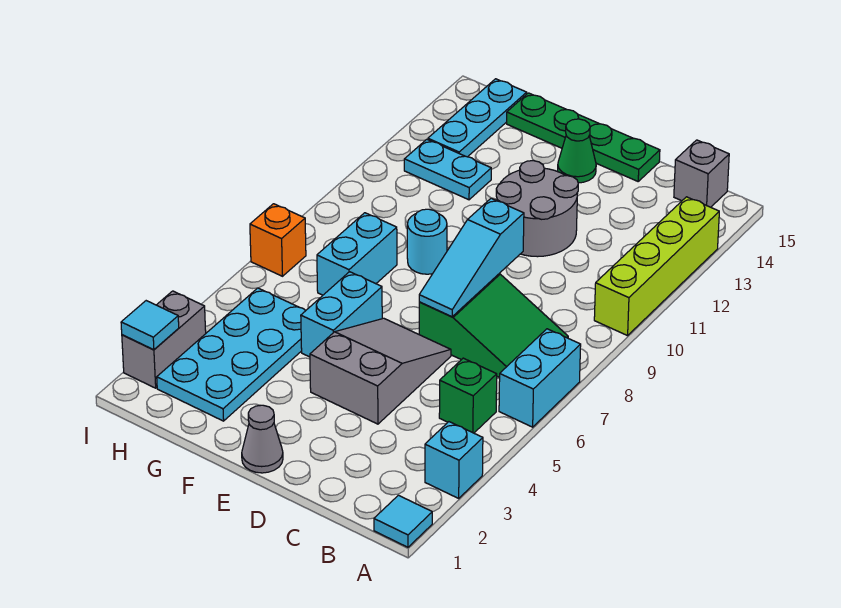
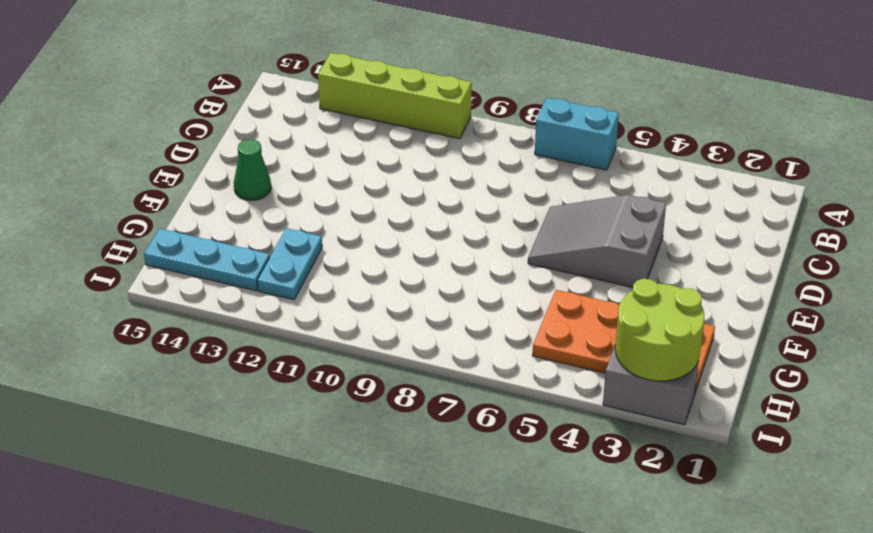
orange plate G2:H5 level 1 -> cyan plate G2:H5 level 1
lime round brick H2:I3 level 2 -> cyan tile I2 level 2
none -> cyan tile A1 level 1
none -> cyan brick A3 level 1
none -> green brick B5 level 1

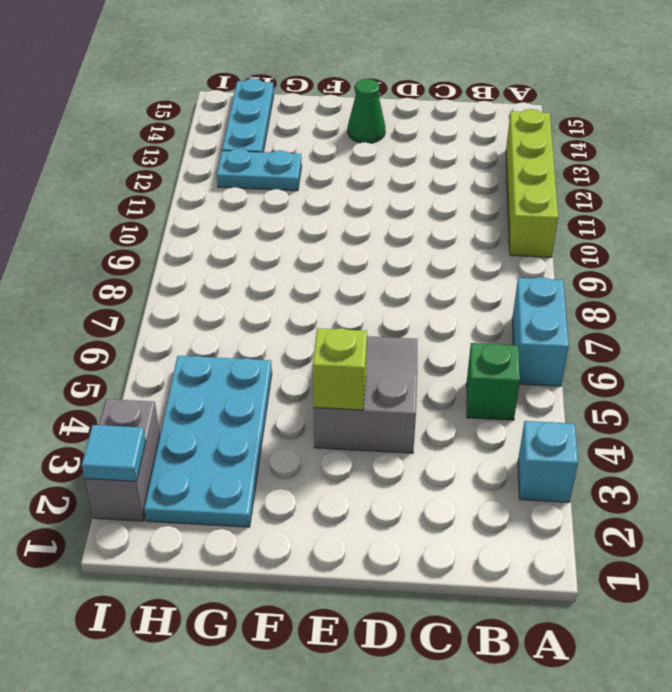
lime brick E4 level 2 -> none
none -> cyan tile A1 level 1
none -> green slope B7:D8 level 1 top D
none -> grey brick B15 level 1

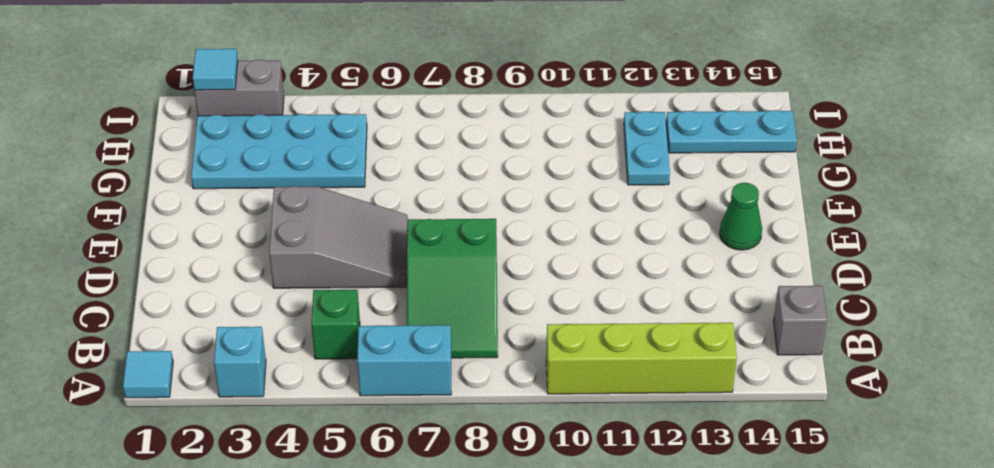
none -> grey round brick D11:E12 level 1
none -> green plate D15:G15 level 1
none -> grey cone E1 level 1

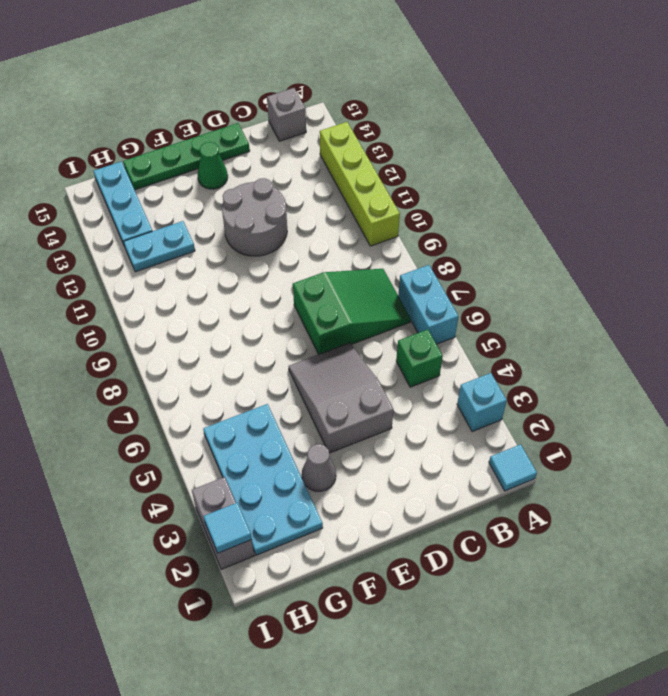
grey cone F3 level 1 -> grey cone E1 level 1
none -> cyan brick F5:F6 level 1
none -> cyan round brick F9 level 1
none -> cyan brick G7:G8 level 1

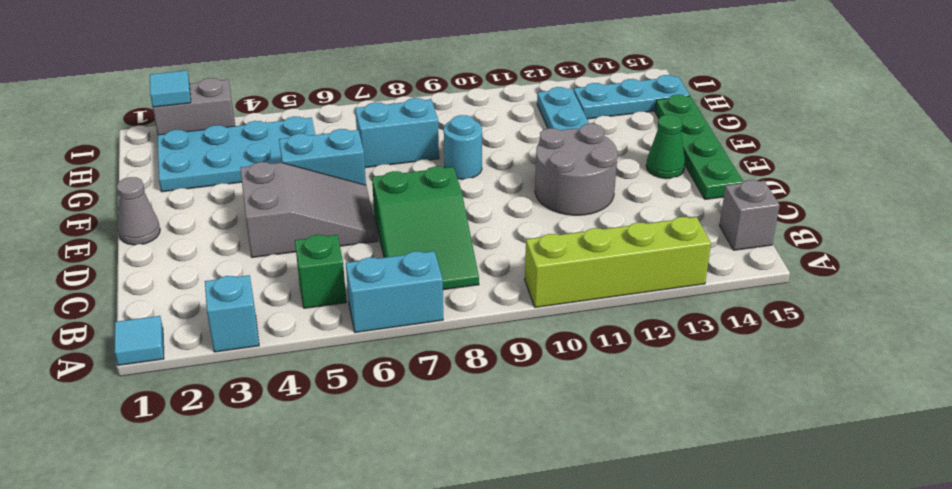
none -> orange brick I7 level 1
none -> cyan slope D7:D9 level 2 top 9

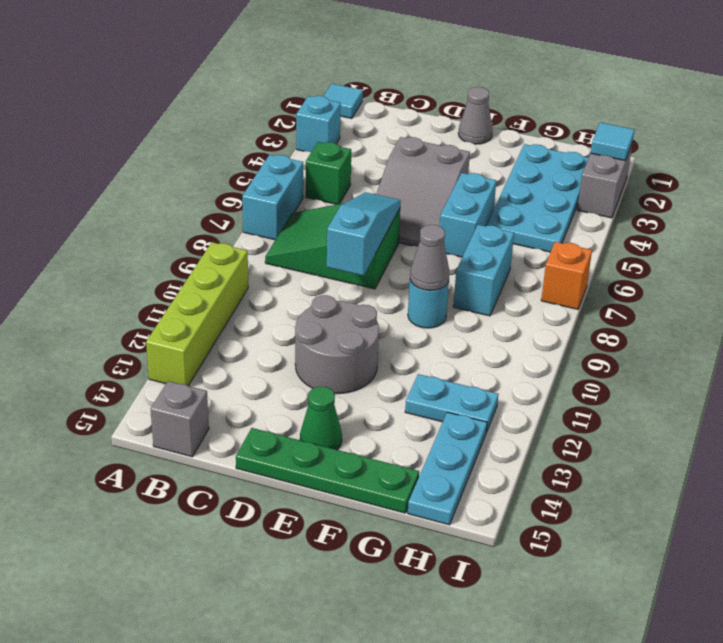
grey cone F9 level 2 -> none

